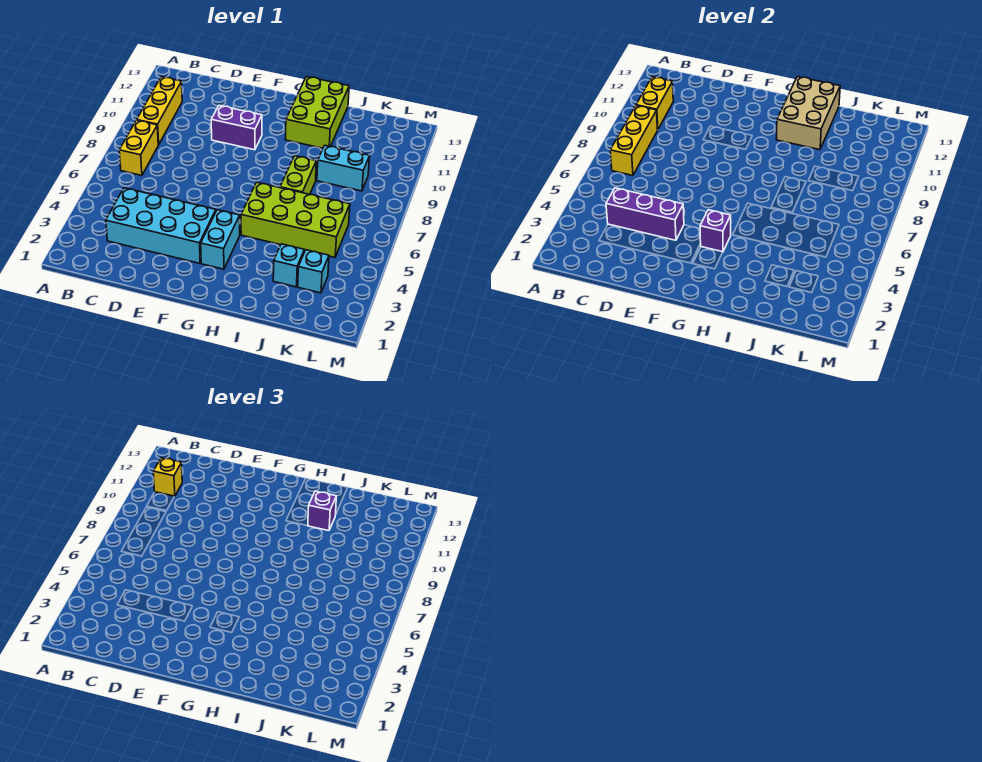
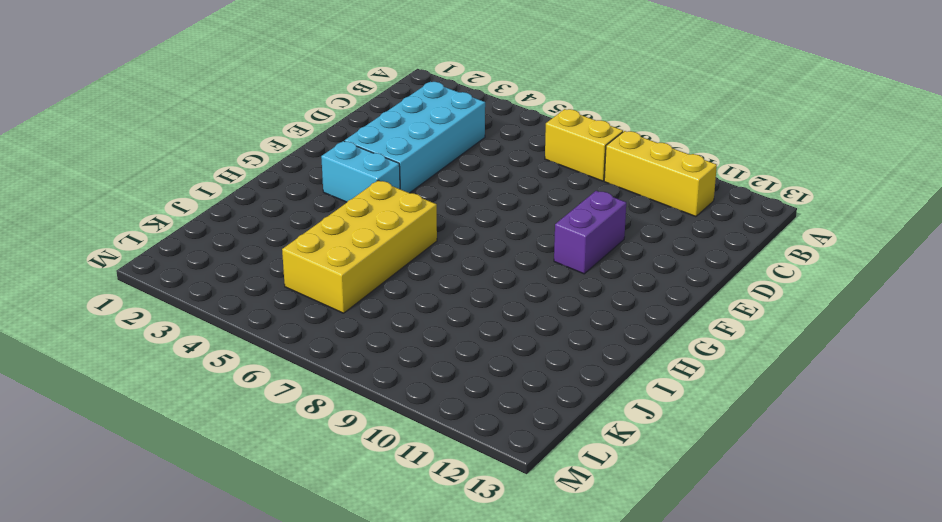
yellow brick H5:K6 level 1 -> lime brick H5:K6 level 1
none -> lime brick H11:I13 level 1
none -> lime brick I7:I8 level 1
none -> cyan brick J3 level 1

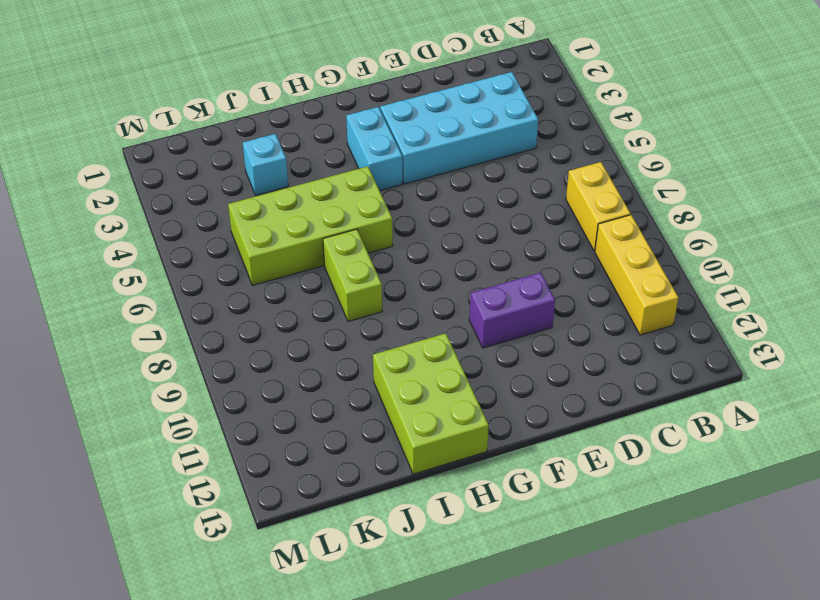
none -> cyan brick J9:K9 level 1
none -> cyan brick K3 level 1
none -> yellow brick B7:B9 level 2

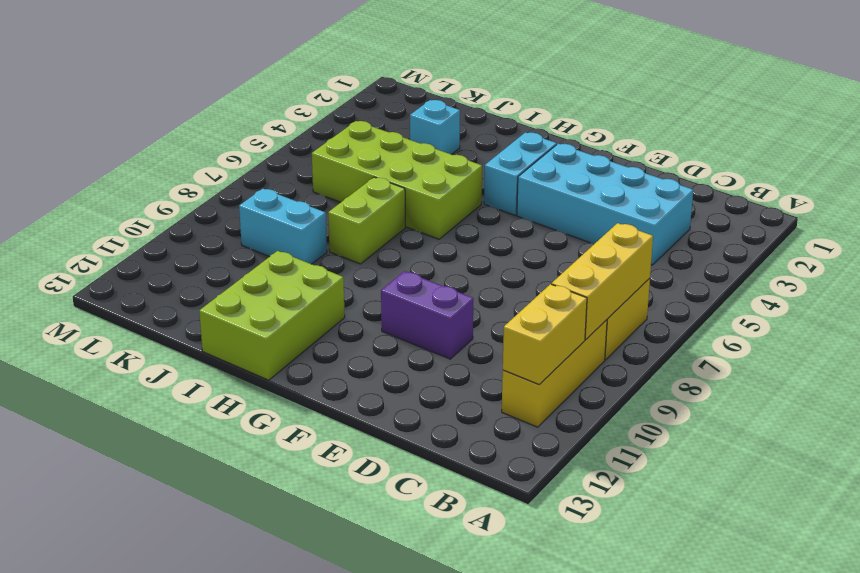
none -> cyan brick K3 level 1
none -> purple brick C4:E4 level 2
none -> purple brick G4 level 2

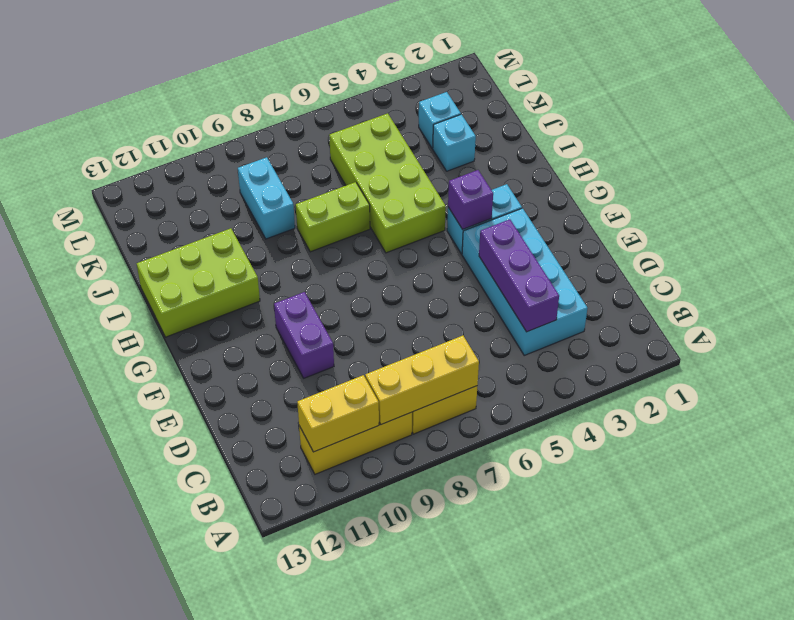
none -> tan brick H11:I13 level 2
none -> yellow brick B11 level 3
none -> purple brick I11 level 3

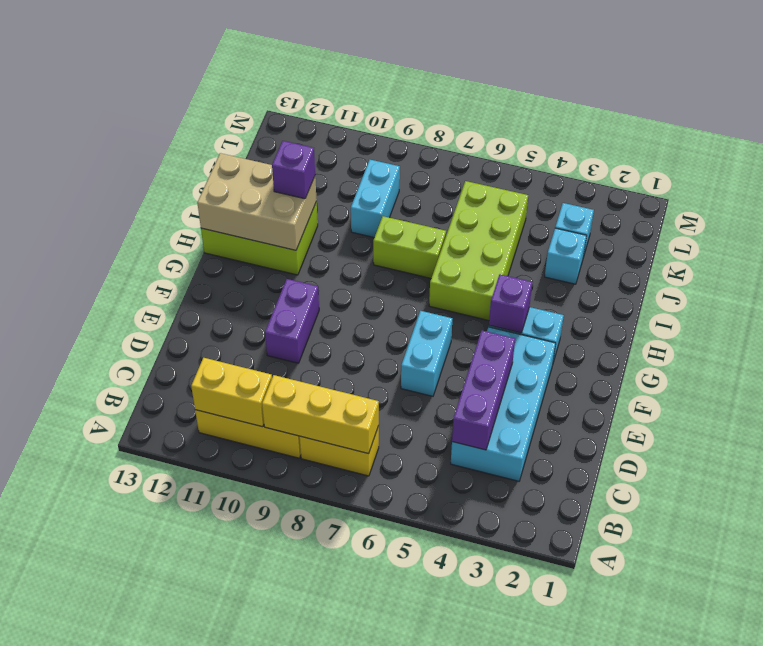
cyan brick E6:F6 level 1 -> none
none -> yellow brick B11 level 3

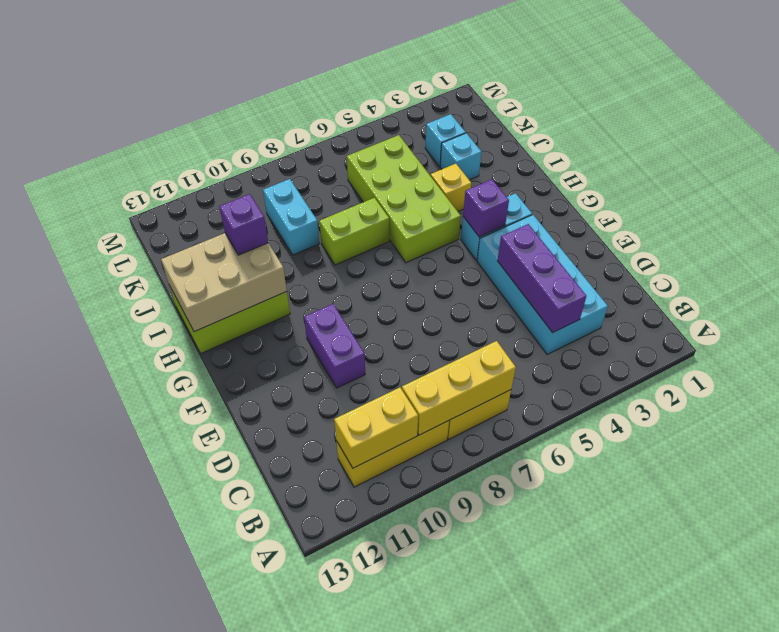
yellow brick I4 level 1 -> yellow brick B11 level 3

